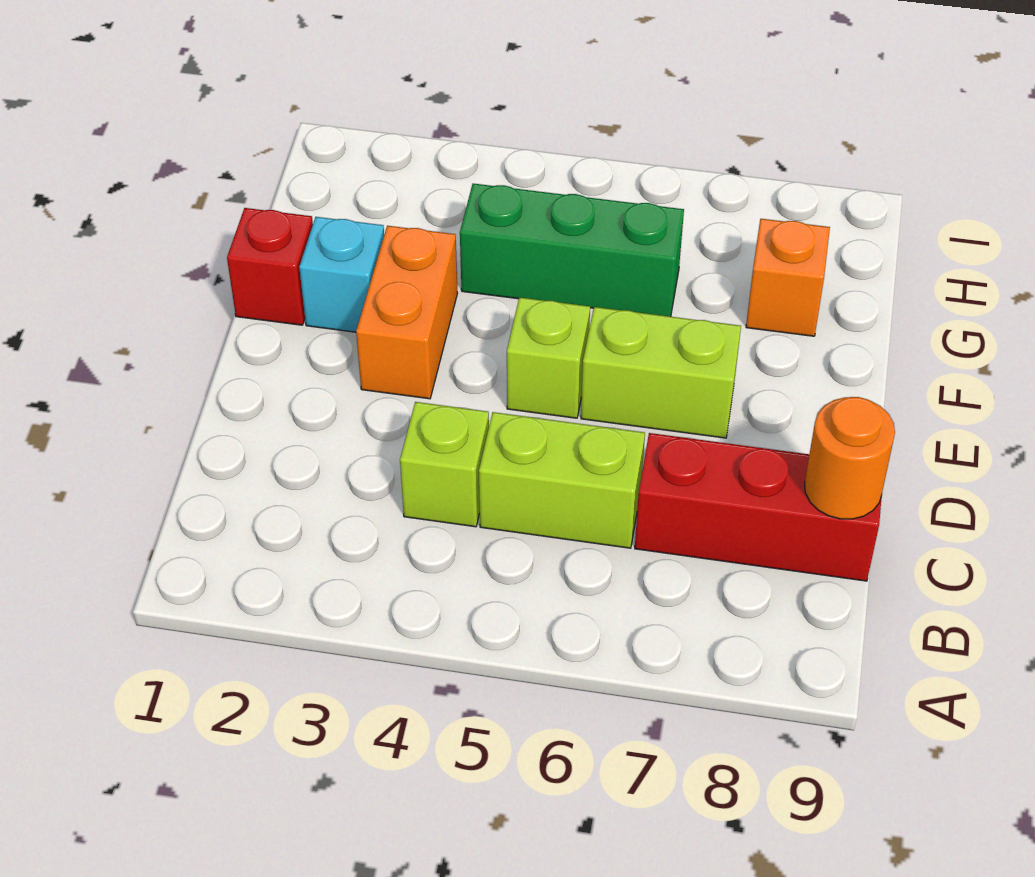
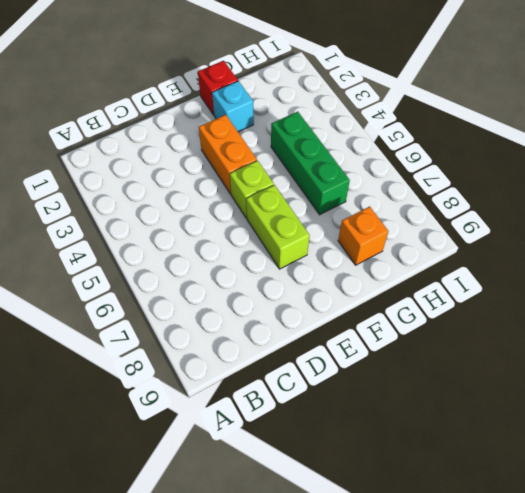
orange brick E3:E4 level 1 -> orange brick E3:F3 level 1
none -> lime brick C4 level 1
none -> lime brick C5:C6 level 1

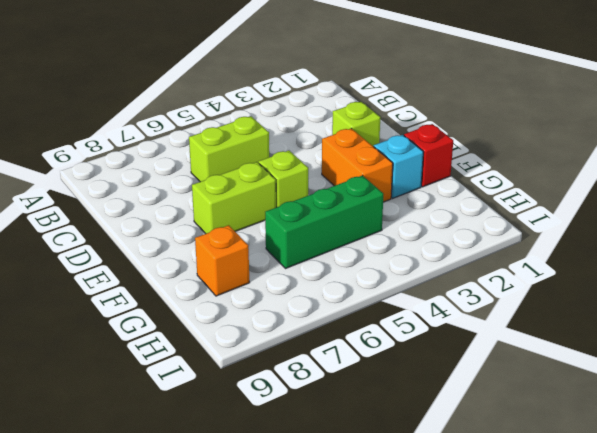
lime brick D2 level 1 -> lime brick C4 level 1
none -> red brick C7:C9 level 1
none -> orange round brick C9 level 2

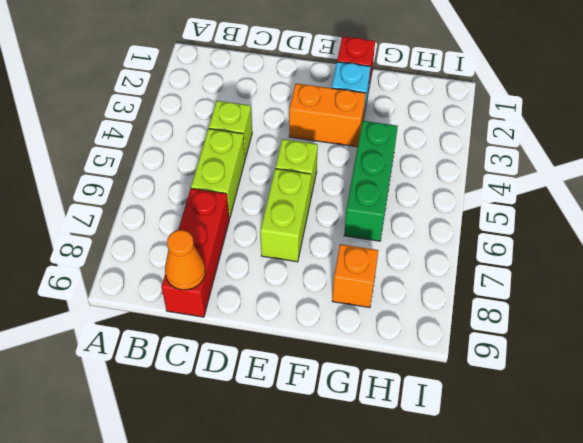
orange cone C9 level 2 -> orange round brick C9 level 2

